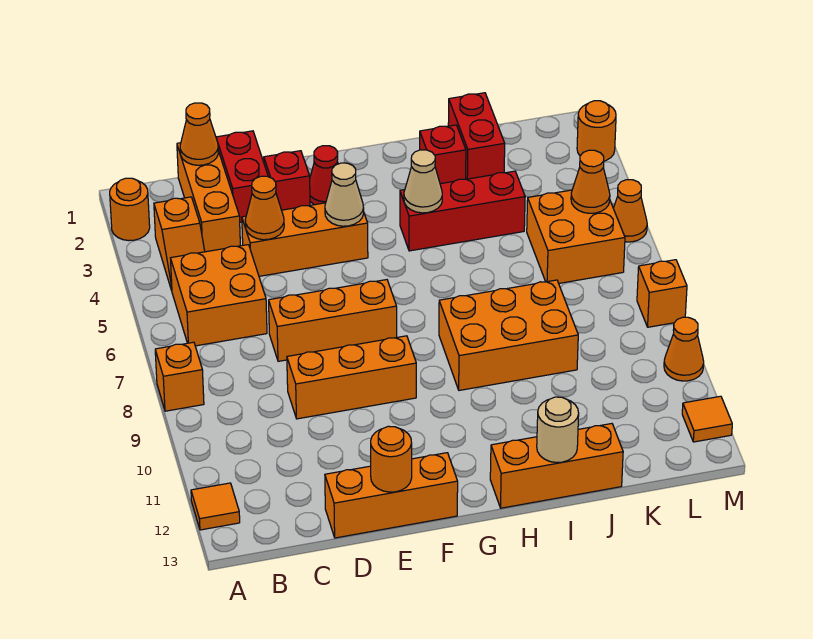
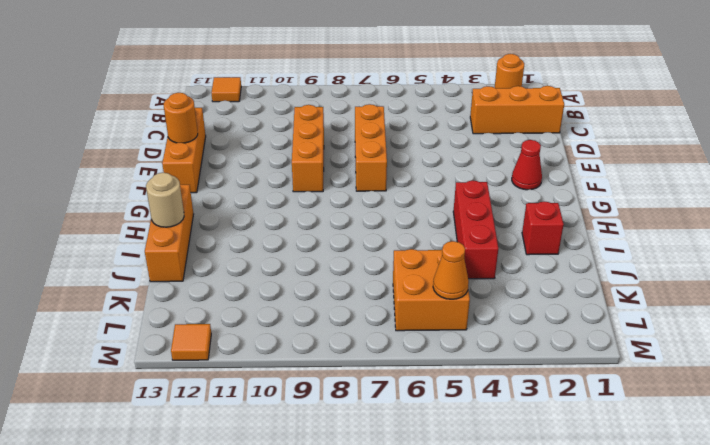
none -> orange brick A8 level 1
none -> orange slope B3:B4 level 1 top 3
none -> orange brick B5:C6 level 1
none -> red brick D1:D2 level 1

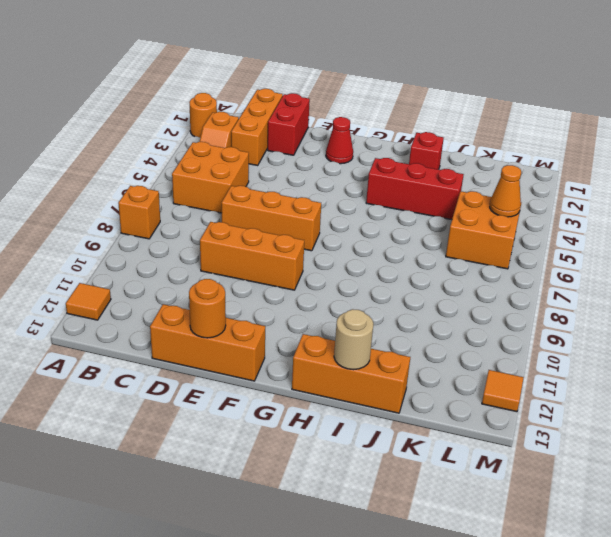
none -> orange brick D4:F4 level 1
none -> red brick E2 level 1
none -> orange brick H8:J9 level 1
none -> red brick J1:J2 level 1

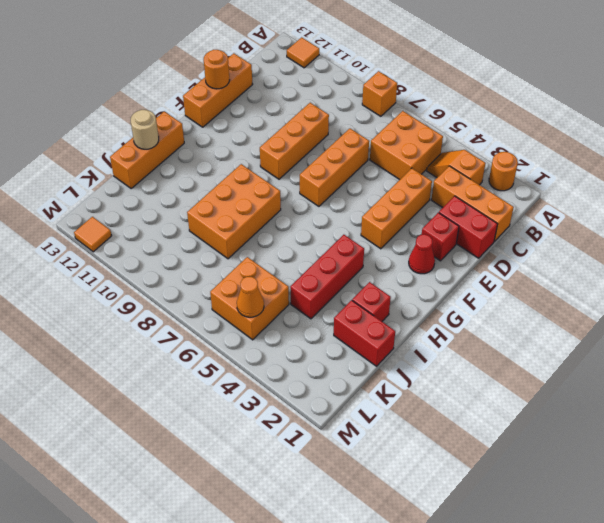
none -> orange round brick M2 level 1
none -> orange cone M5 level 1
none -> orange brick M8 level 1
none -> orange cone M10 level 1

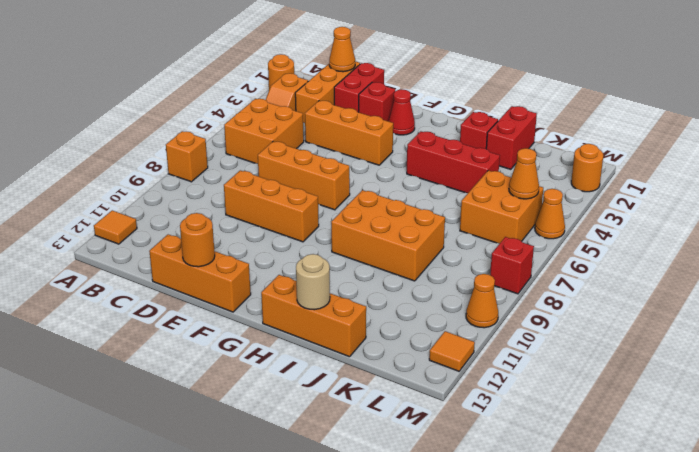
red brick M8 level 1 -> orange brick M8 level 1
none -> orange cone D4 level 2
none -> tan cone F4 level 2
none -> tan cone H4 level 2

